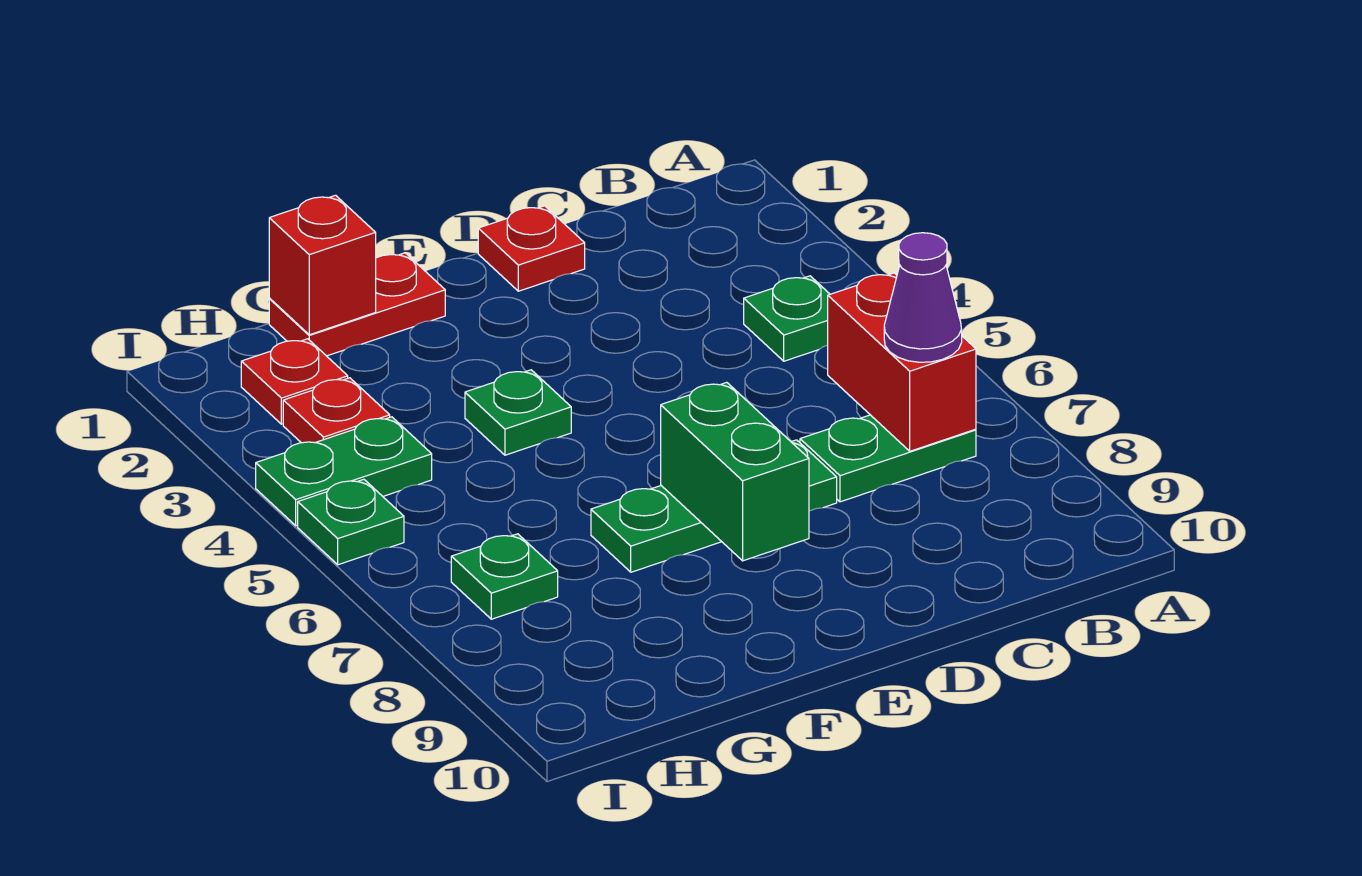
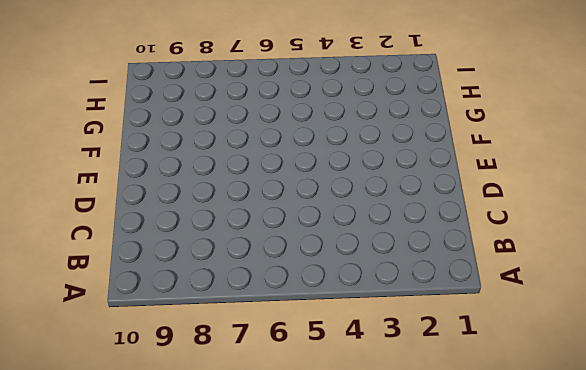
none -> green plate B4 level 1
none -> green plate B7:C7 level 1
none -> red plate D1 level 1

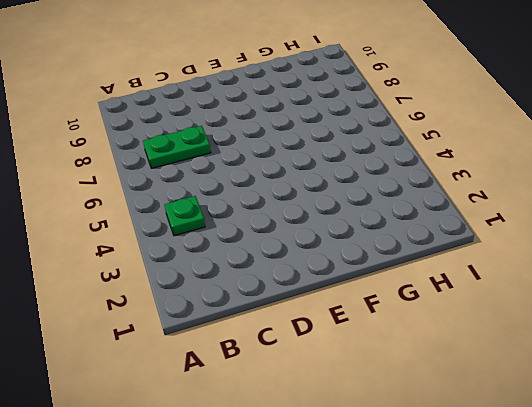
none -> red plate D1 level 1
none -> green plate D7:F7 level 1
none -> red plate F1:G1 level 1

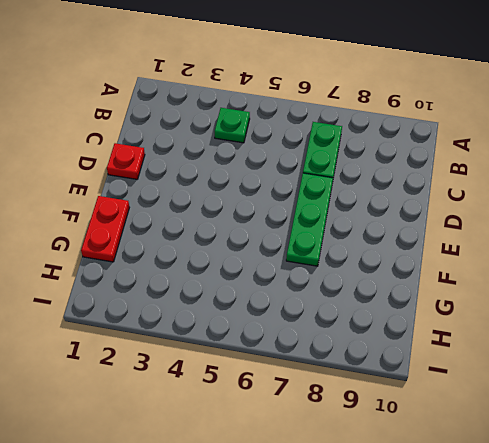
none -> green plate F4 level 1
none -> red plate H2 level 1
none -> red plate H3 level 1

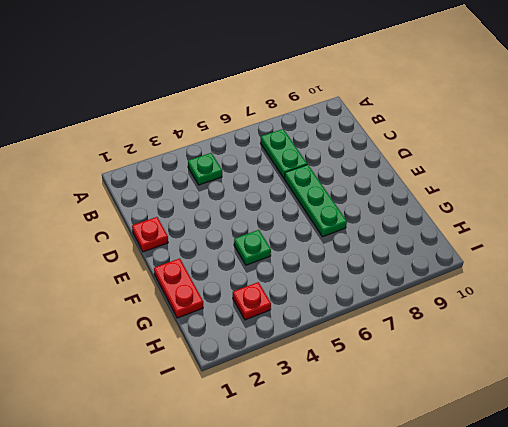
none -> red plate H2 level 1
none -> green plate H4:I4 level 1
none -> green plate H7 level 1

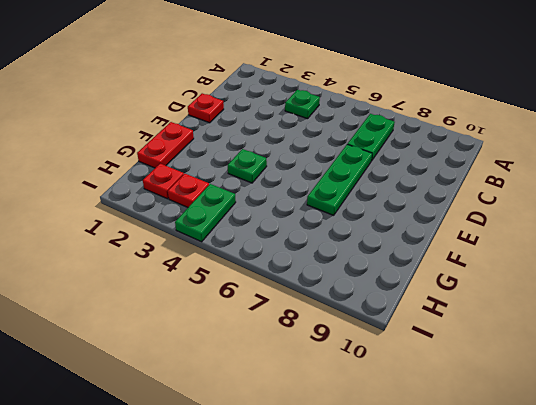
none -> green plate H7 level 1
none -> green plate I5 level 1
none -> red brick B6:B7 level 2

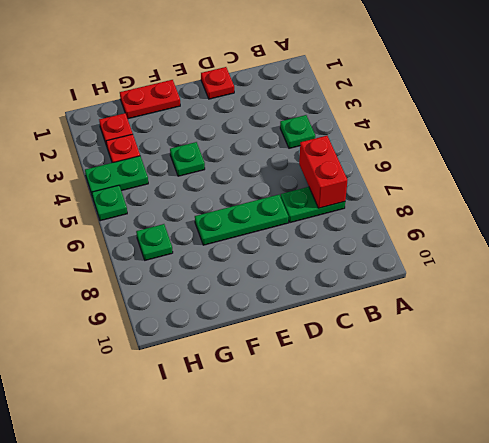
none -> green brick E7:E8 level 2
none -> red brick G1 level 2
none -> purple cone B7 level 3

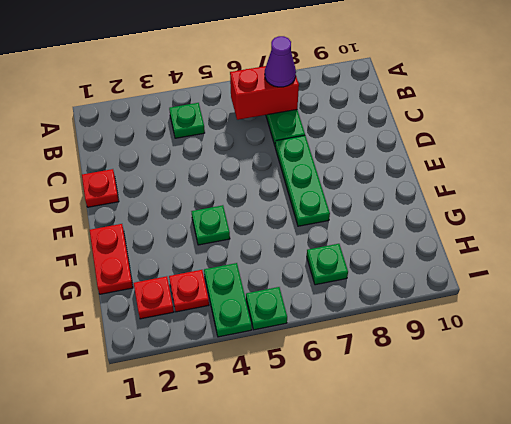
none -> green brick E7:E8 level 2
none -> red brick G1 level 2

